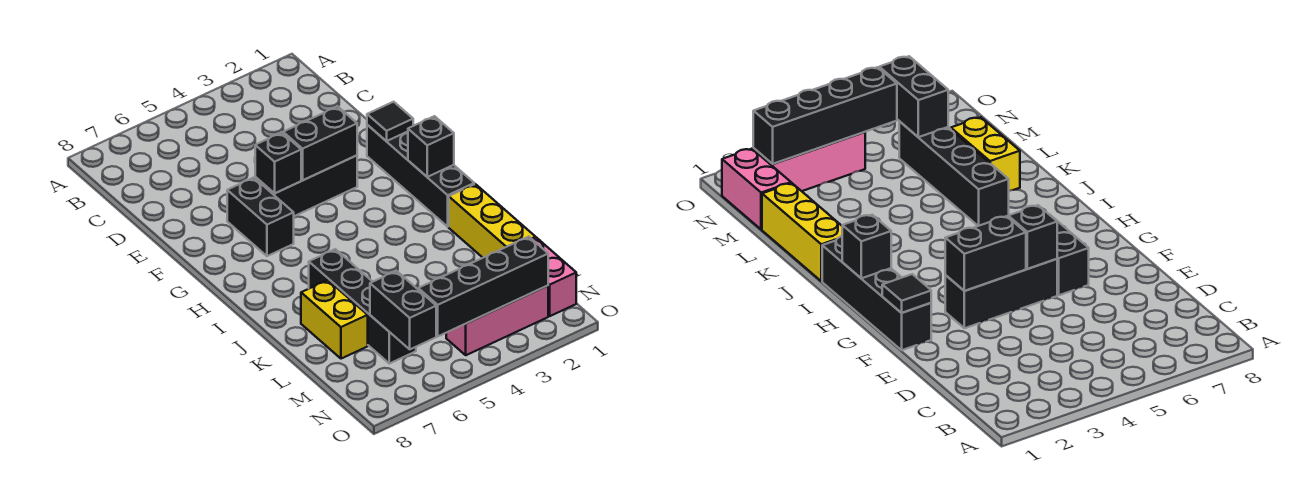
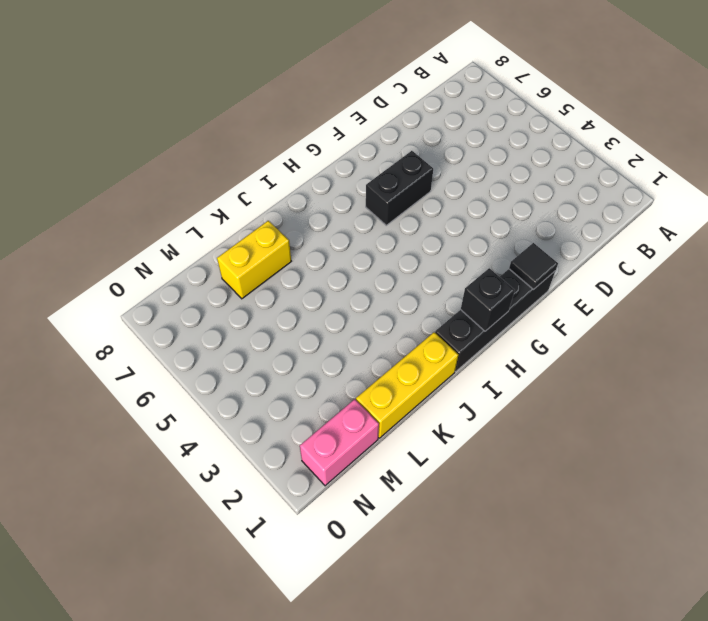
none -> black brick F3:F5 level 1
none -> black brick J6:M6 level 1
none -> pink brick N2:N4 level 1

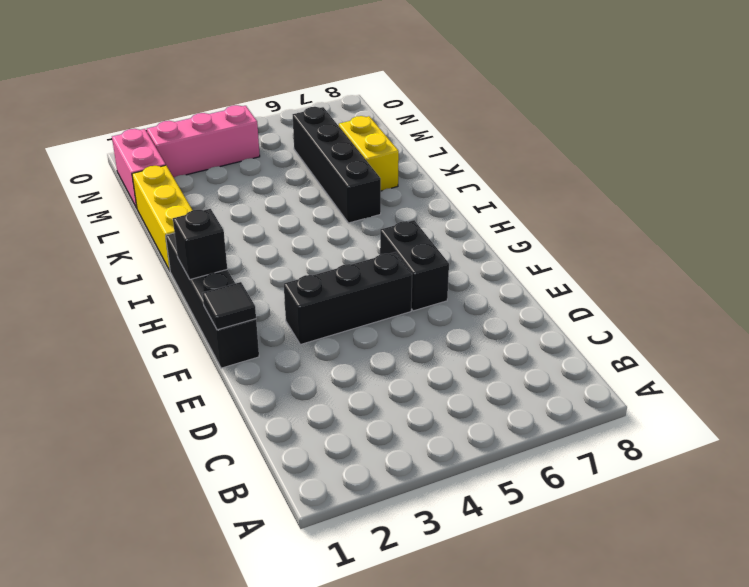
none -> black brick F3:F4 level 2
none -> black brick F5 level 2
none -> black brick M6:N6 level 2

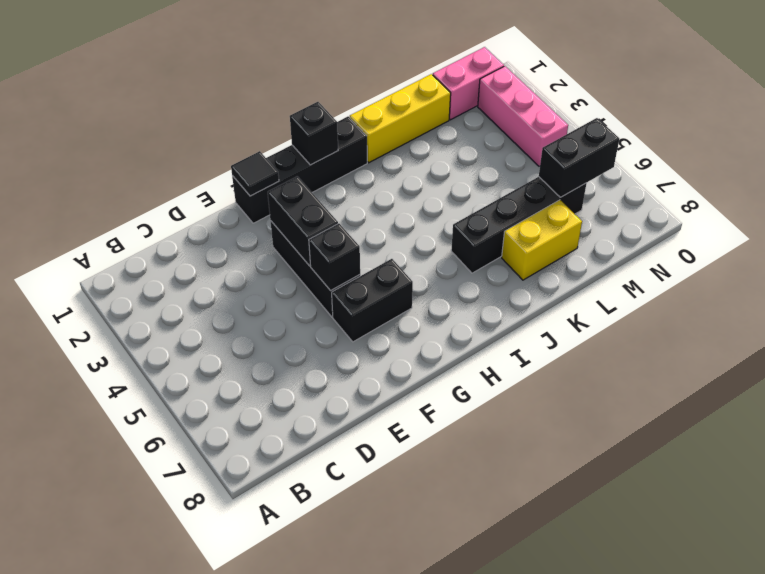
none -> black brick N2:N5 level 2

